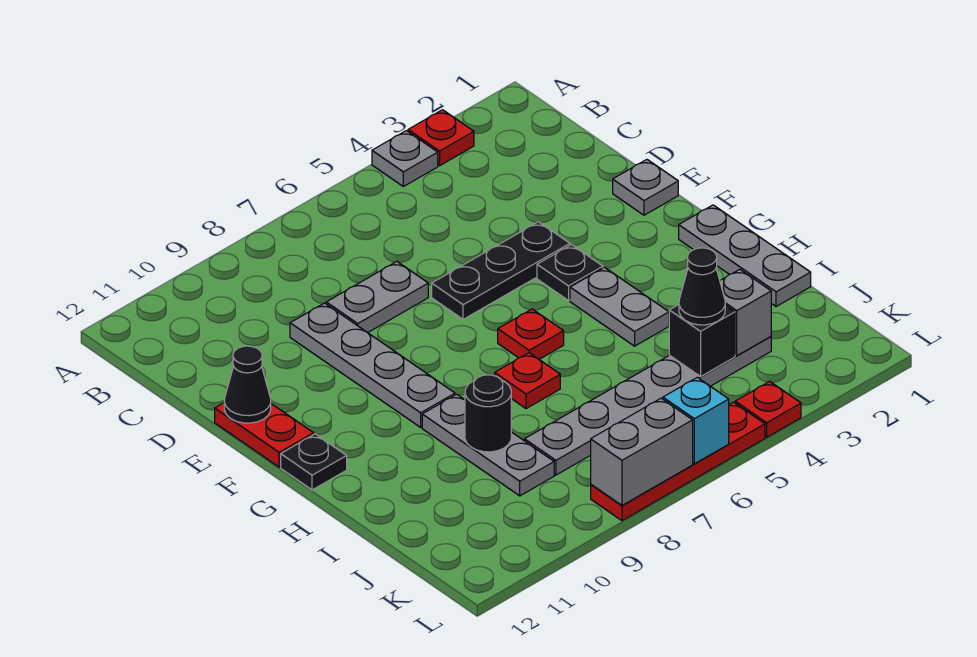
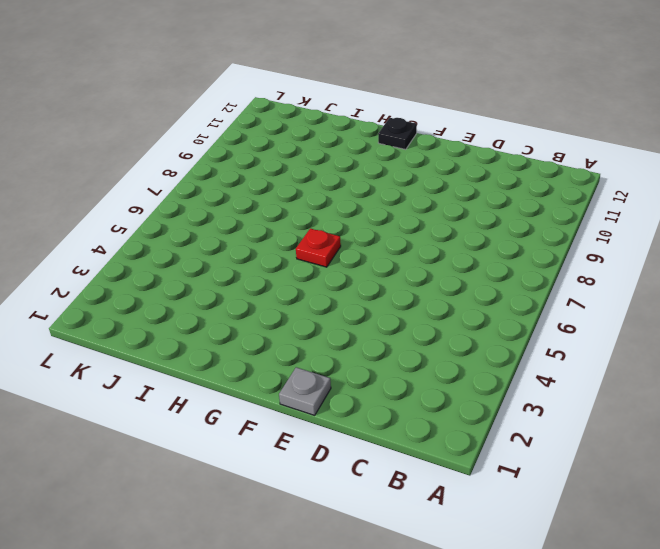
none -> red plate A3 level 1
none -> grey plate A4 level 1
none -> grey plate D7:D8 level 1

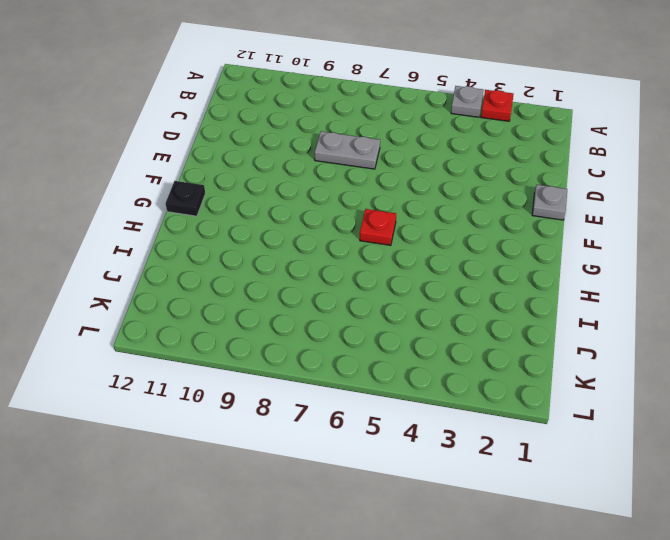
none -> grey plate D9:G9 level 1
none -> black plate E4:E6 level 1
none -> red plate E12:F12 level 1

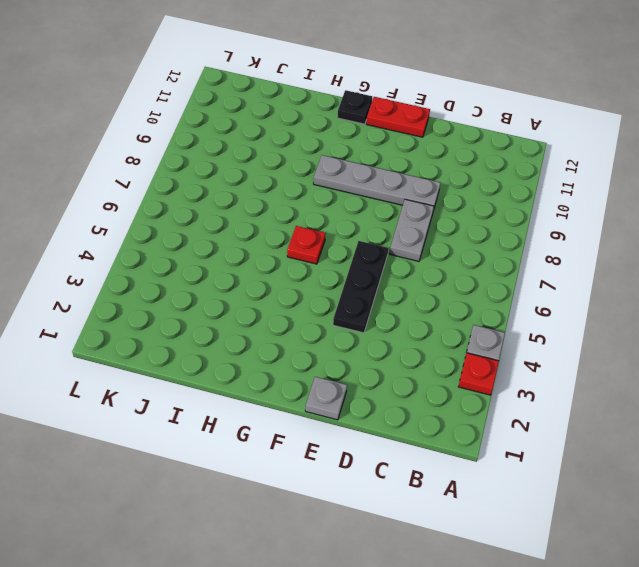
none -> black plate F4 level 1
none -> grey plate G1:I1 level 1
none -> grey plate G4:H4 level 1

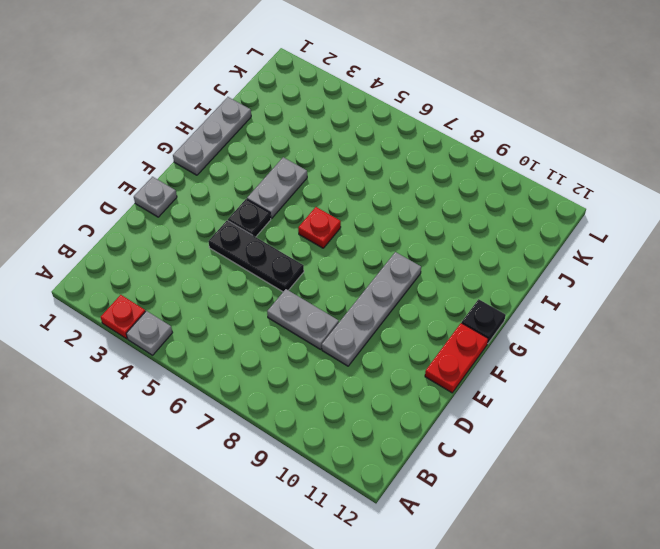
none -> red plate H7 level 1
none -> grey plate H9:J9 level 1
none -> grey plate J3:J8 level 1

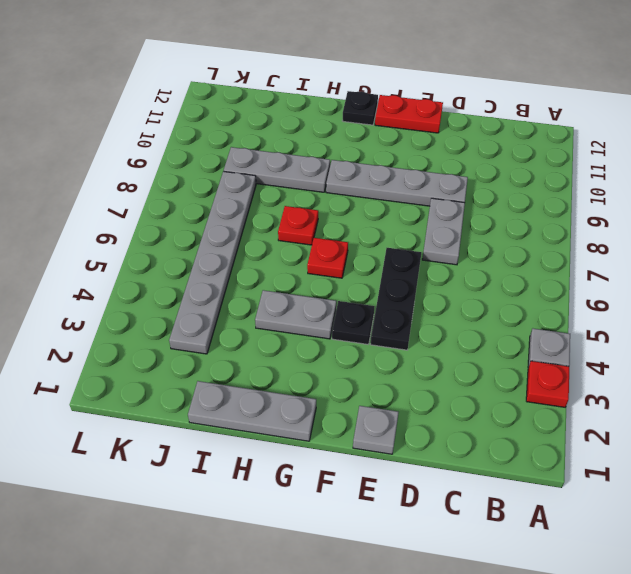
none -> red plate L4 level 1
none -> red plate L5:L8 level 1
none -> black cone E12 level 2

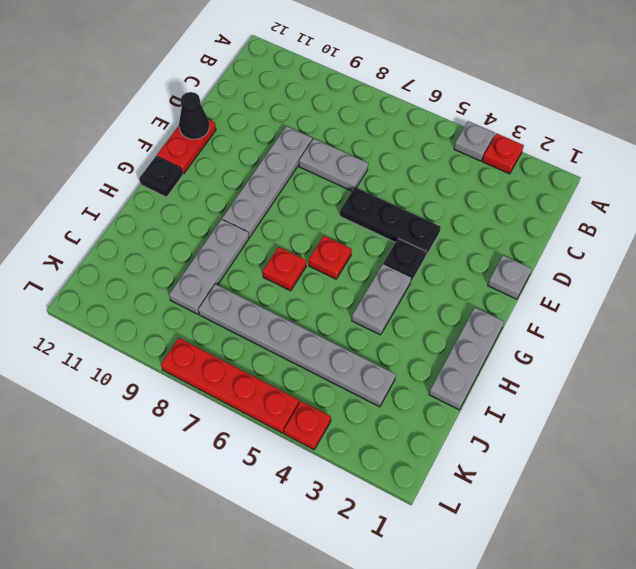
none -> black round brick I9 level 2
none -> grey brick J3 level 2
none -> black brick J4 level 2

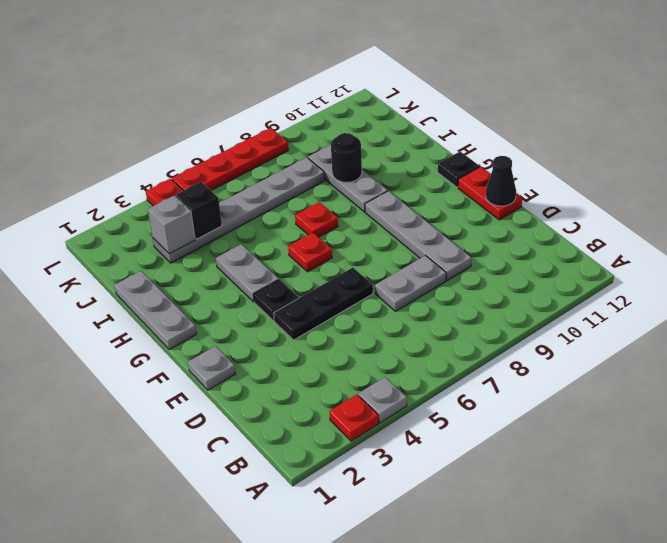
none -> cyan brick L6 level 2
none -> grey brick L7:L8 level 2
none -> black cone J4 level 3

